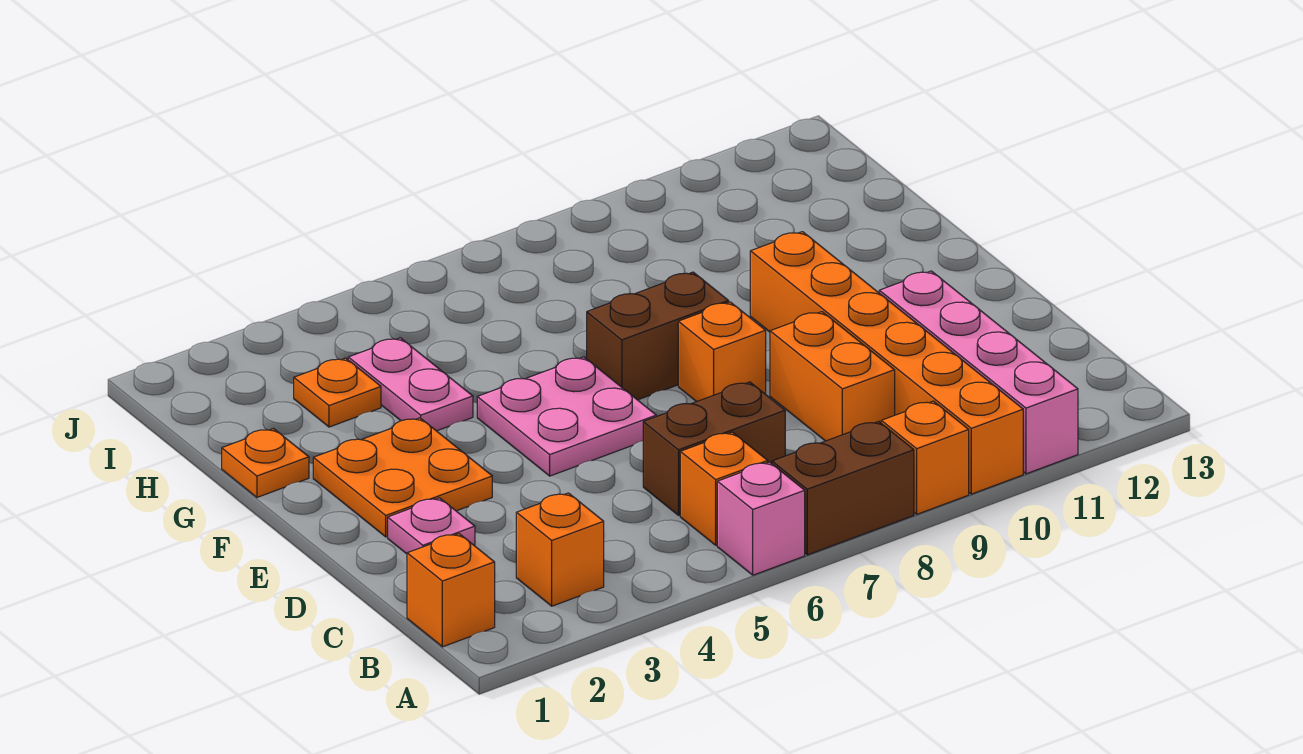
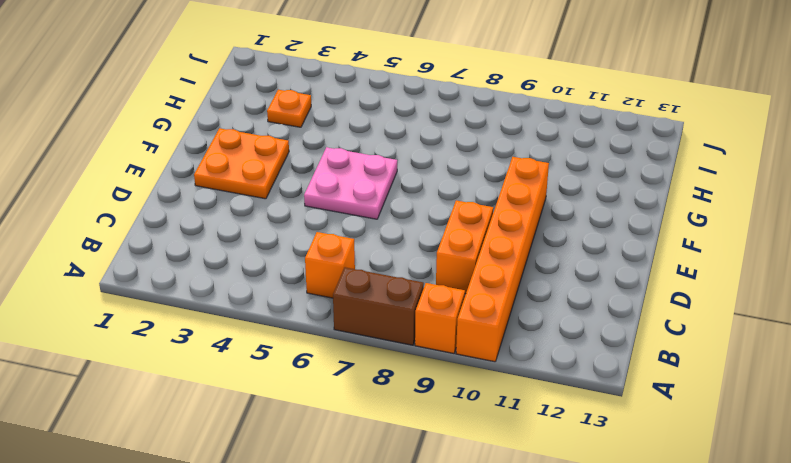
none -> pink brick A6 level 1
none -> pink brick A11:D11 level 1
none -> orange brick B1 level 1

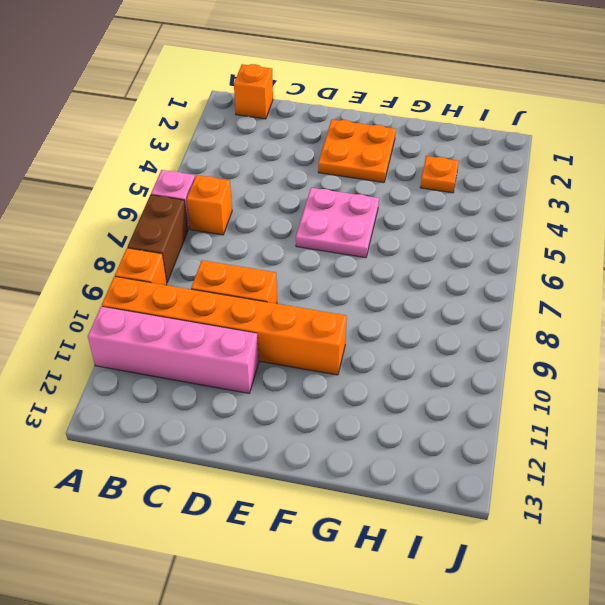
none -> orange brick B3 level 1
none -> brown brick C6:C7 level 1
none -> pink plate D2 level 1

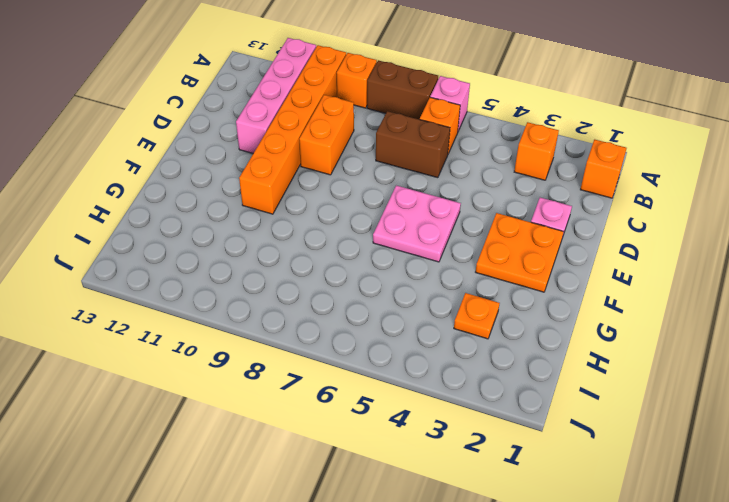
none -> orange brick E8 level 1
none -> brown brick F7:F8 level 1
none -> orange plate G1 level 1

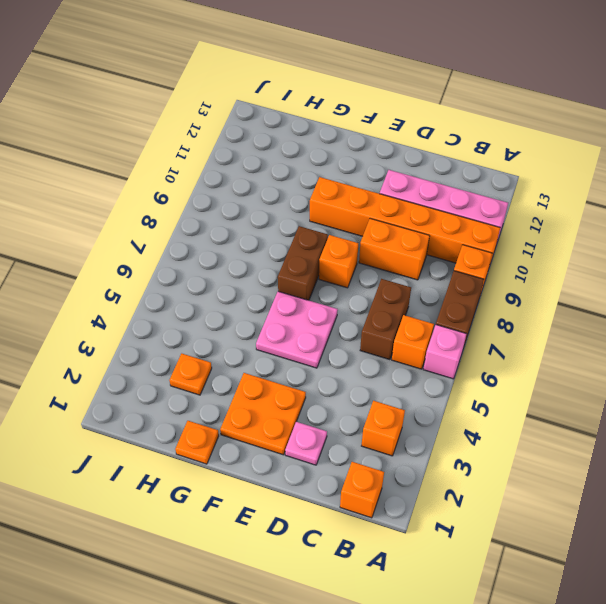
none -> pink plate G4:H4 level 1

